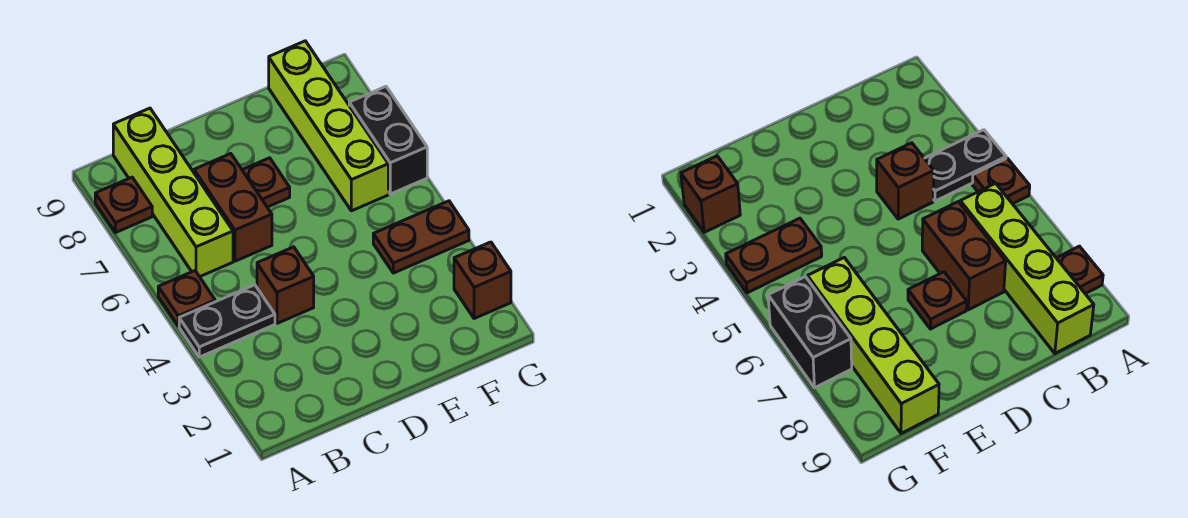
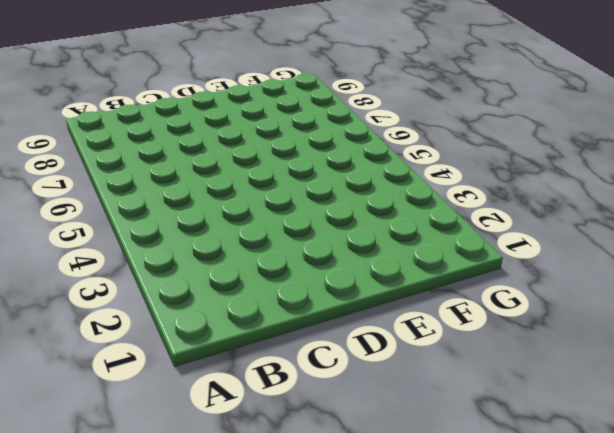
none -> black plate A4:B4 level 1
none -> brown plate A5 level 1

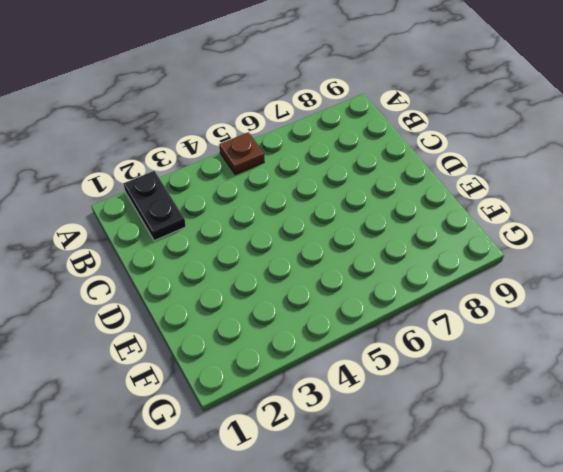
black plate A2:B2 level 1 -> black plate A4:B4 level 1
none -> brown plate A8 level 1
none -> lime brick B6:B9 level 1

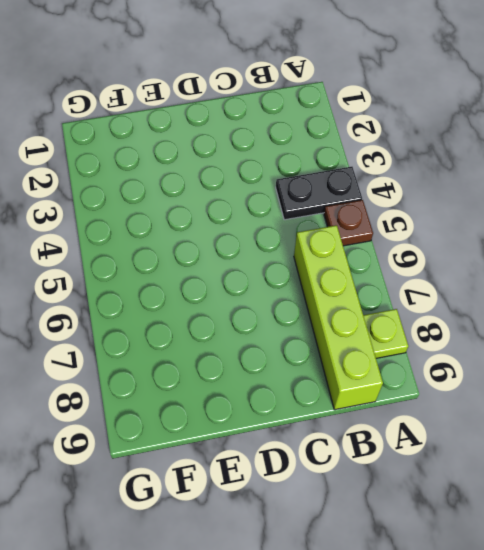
lime plate A8 level 1 -> brown plate A8 level 1
none -> brown brick C4 level 1
none -> brown brick C6:C7 level 1

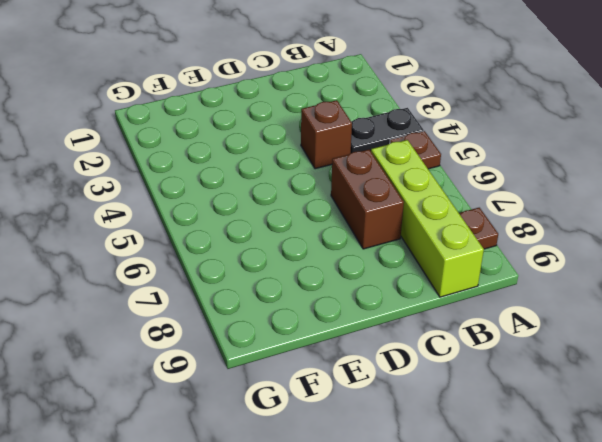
none -> brown plate D7 level 1
none -> brown plate F4:G4 level 1

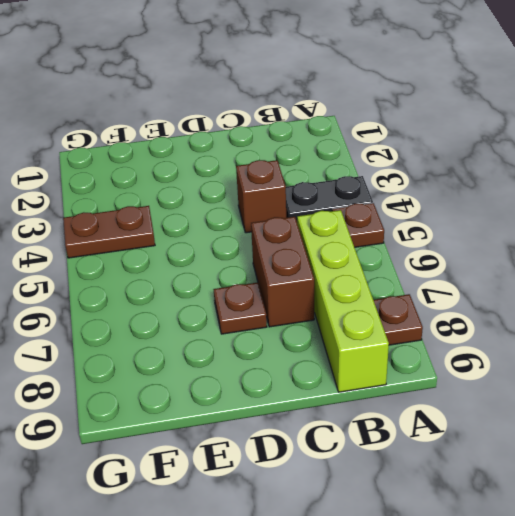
none -> lime brick F6:F9 level 1
none -> brown brick G2 level 1

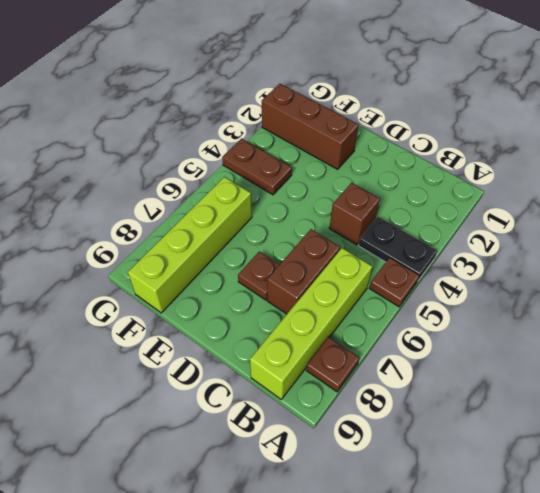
brown brick E2:G2 level 1 -> brown brick G2 level 1
none -> black brick G6:G7 level 1

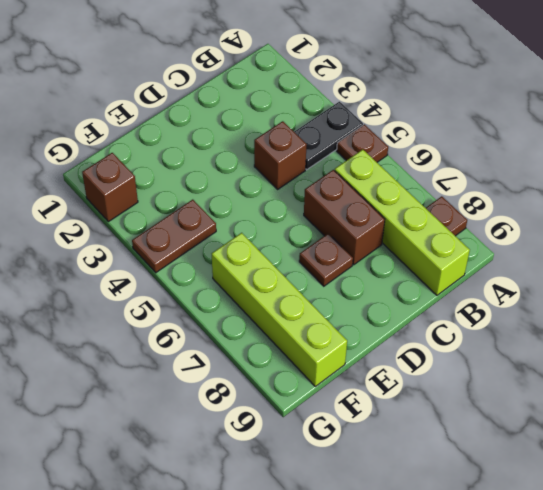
none -> black brick G6:G7 level 1

